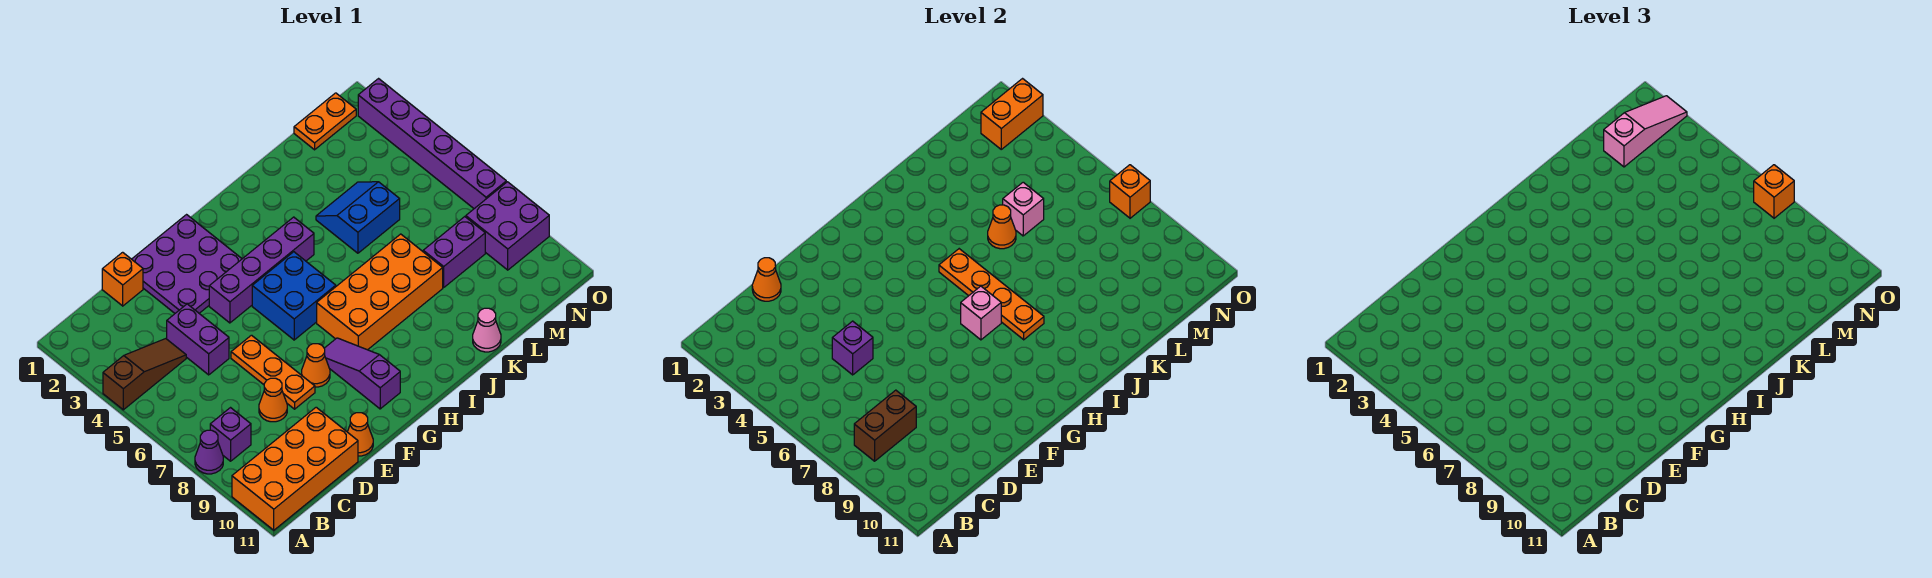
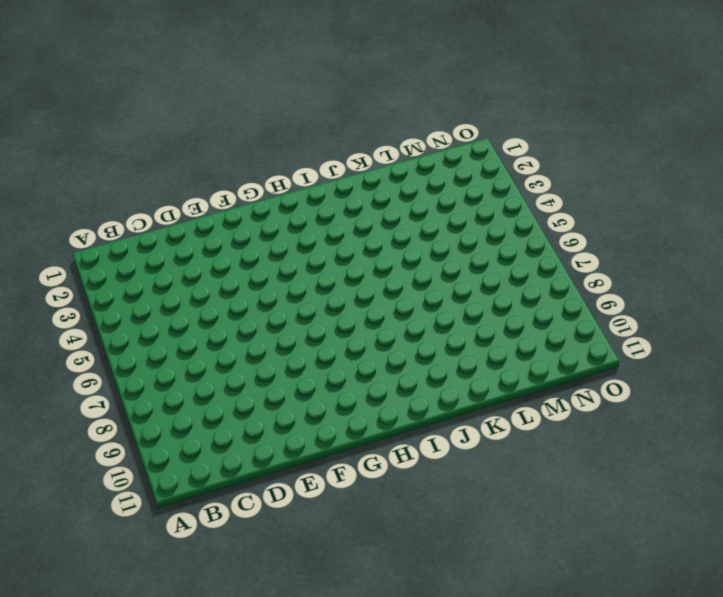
none -> brown slope A4:C4 level 1 top A
none -> purple cone A8 level 1
none -> orange brick A10:D11 level 1
none -> purple brick B8 level 1

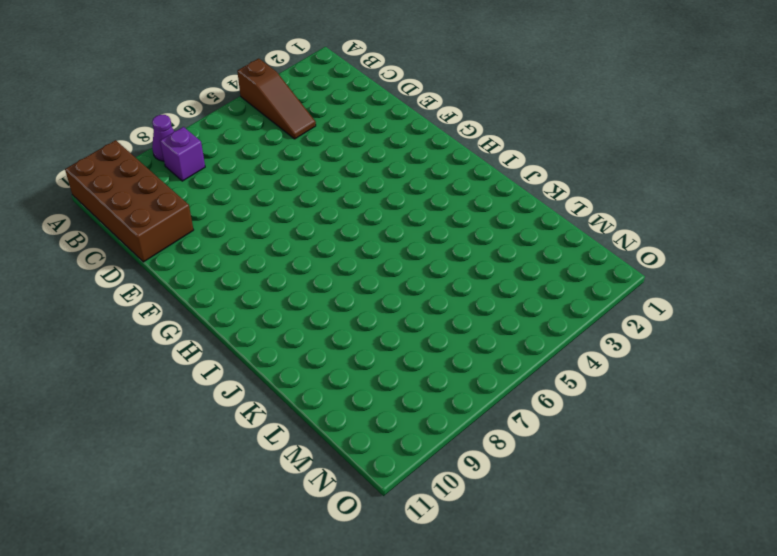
brown brick A10:D11 level 1 -> orange brick A10:D11 level 1
none -> orange brick D1 level 1
none -> purple brick D4:D5 level 1
none -> orange cone D8 level 1
none -> purple plate E1:G3 level 1

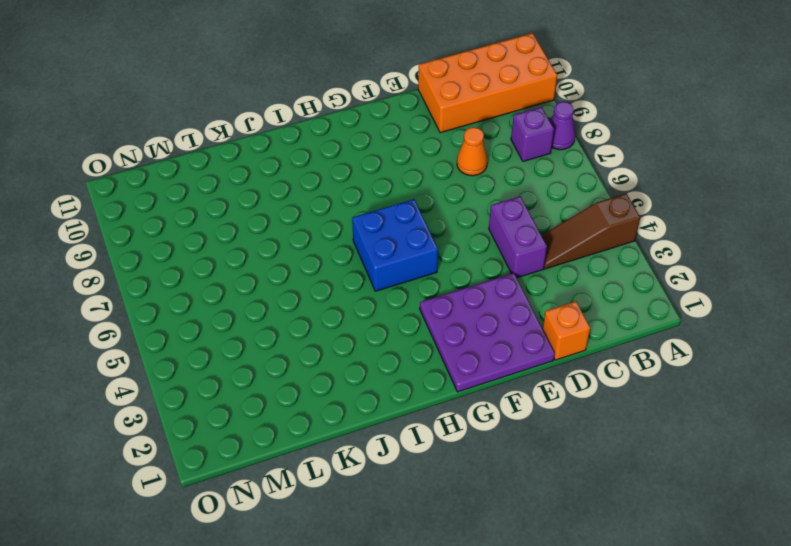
none -> orange plate E6:E8 level 1
none -> orange cone E11 level 1
none -> purple brick F4:I4 level 1
none -> orange cone F8 level 1

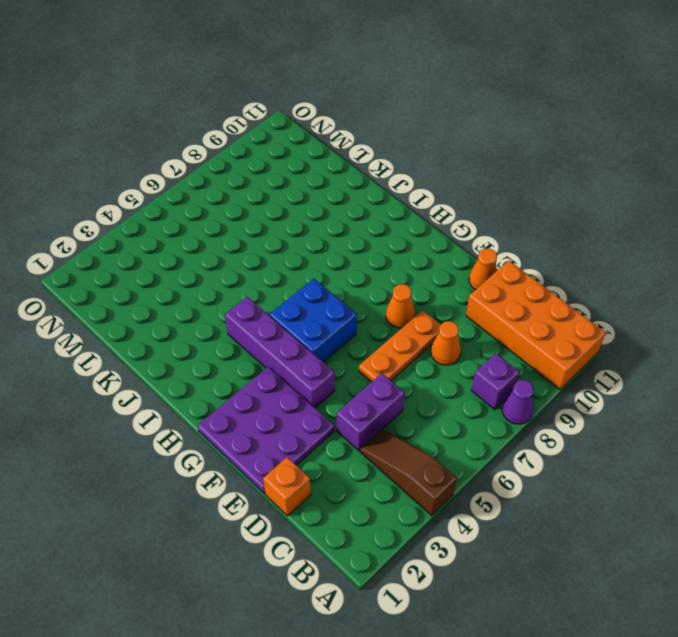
none -> purple slope G8:G10 level 1 top 10
none -> orange brick H7:K8 level 1
none -> blue slope K4:L5 level 1 top 5
none -> pink cone K11 level 1

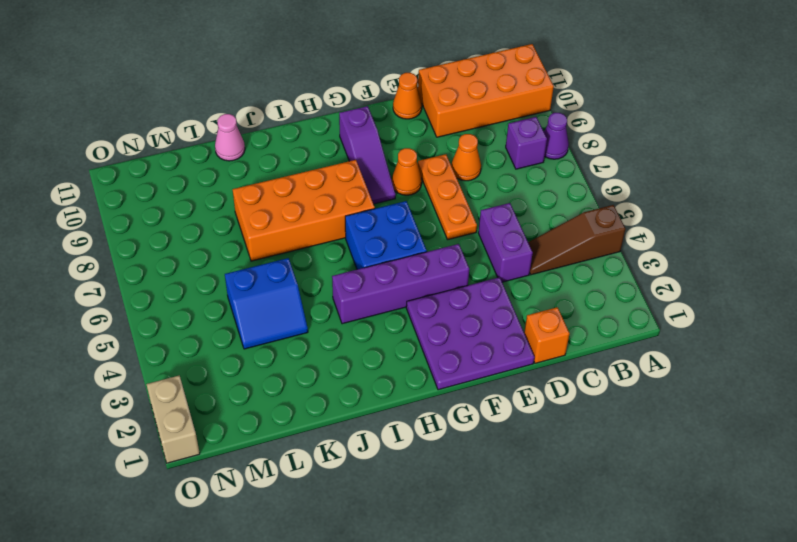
tan brick O1:O2 level 1 -> purple brick O2:O7 level 1
none -> purple brick L8:M8 level 1
none -> orange plate M1:N1 level 1
none -> purple brick N8:O9 level 1
none -> brown brick B8:C8 level 2

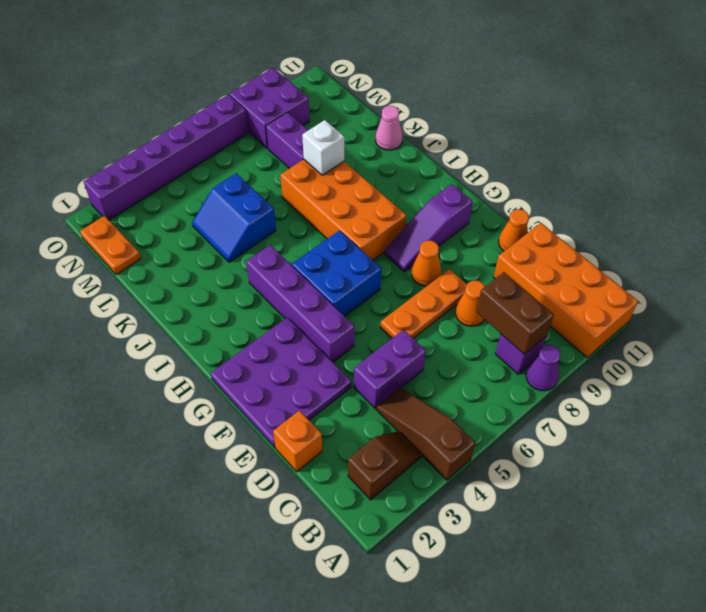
brown slope B2:B3 level 1 top 2 -> none
white brick K8 level 2 -> none
none -> orange cone D1 level 2
none -> purple brick D5 level 2
none -> pink brick H7 level 2
none -> orange plate I5:I8 level 2

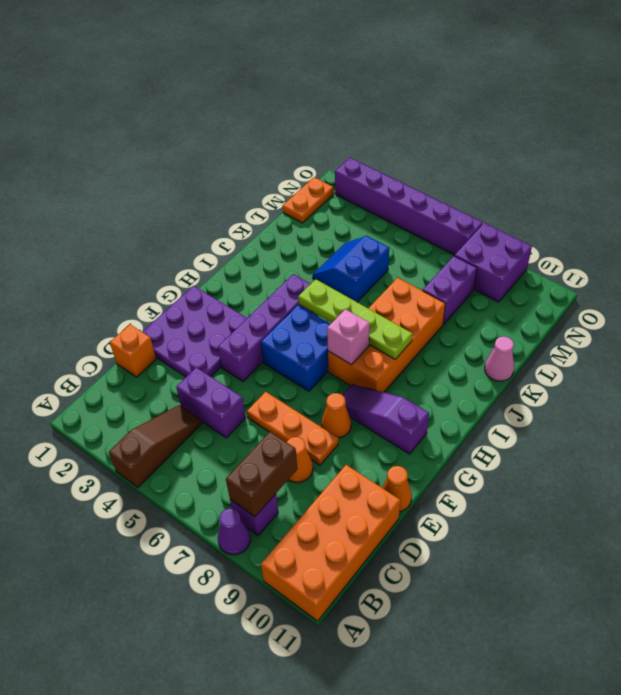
lime plate I5:I8 level 2 -> orange plate I5:I8 level 2
none -> orange cone D1 level 2
none -> purple brick D5 level 2
none -> orange cone K5 level 2
none -> pink brick L5 level 2

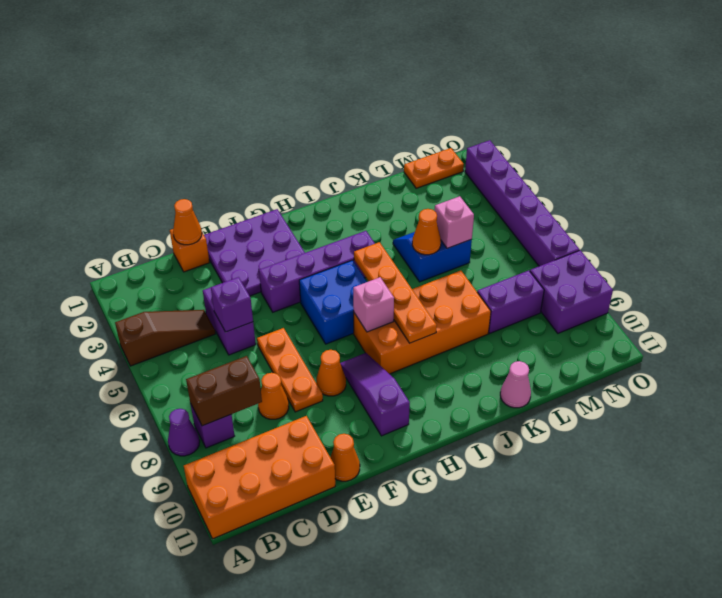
none -> orange brick N2:O2 level 2
none -> orange brick O7 level 2
none -> pink slope M2:O2 level 3 top M
none -> orange brick O7 level 3

